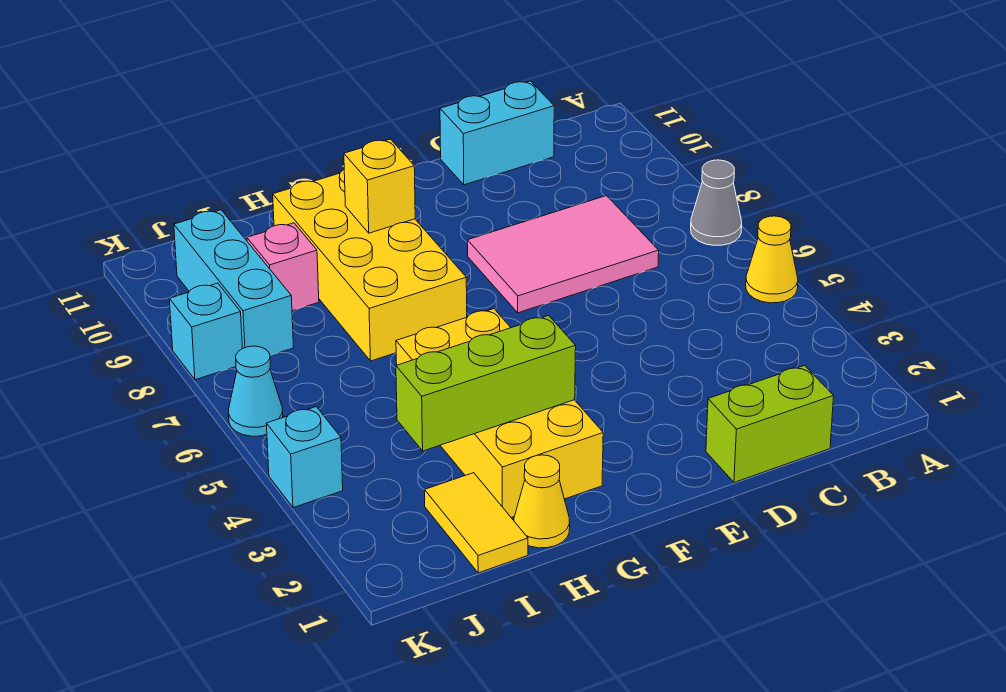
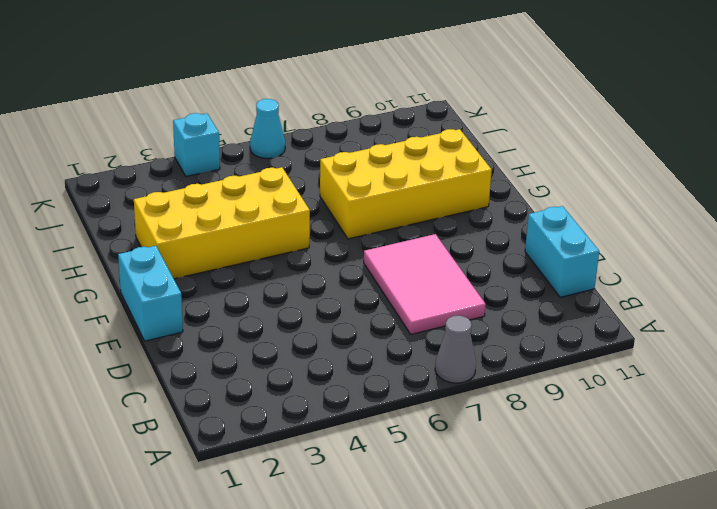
cyan brick E1:F1 level 1 -> none
none -> yellow cone A5 level 1
none -> lime brick C1:D1 level 1
none -> yellow cone H1 level 1

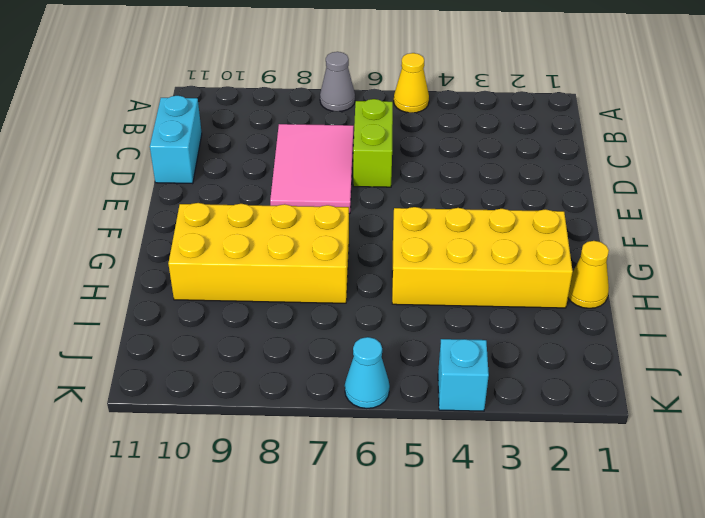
lime brick C6:D6 level 1 -> lime brick C1:D1 level 1
none -> yellow tile I1:I2 level 1
none -> pink brick I9 level 1
none -> cyan brick J8:J10 level 1

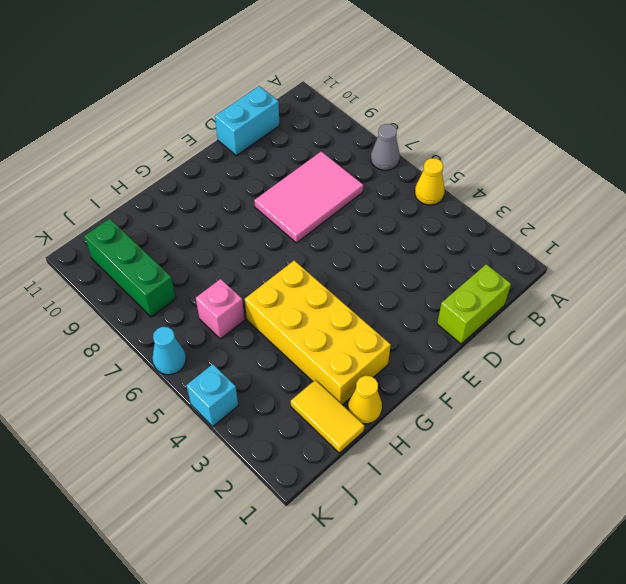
pink brick I6 level 1 -> pink brick I9 level 1
green brick J8:J10 level 1 -> cyan brick J8:J10 level 1
none -> yellow brick G7:H10 level 1
none -> cyan brick K8 level 1
none -> lime brick G3:I3 level 2

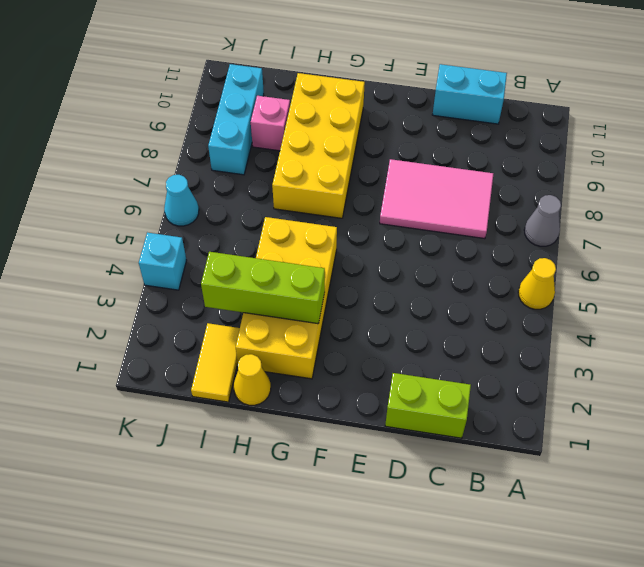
none -> cyan brick K8 level 1
none -> yellow brick G9 level 2

